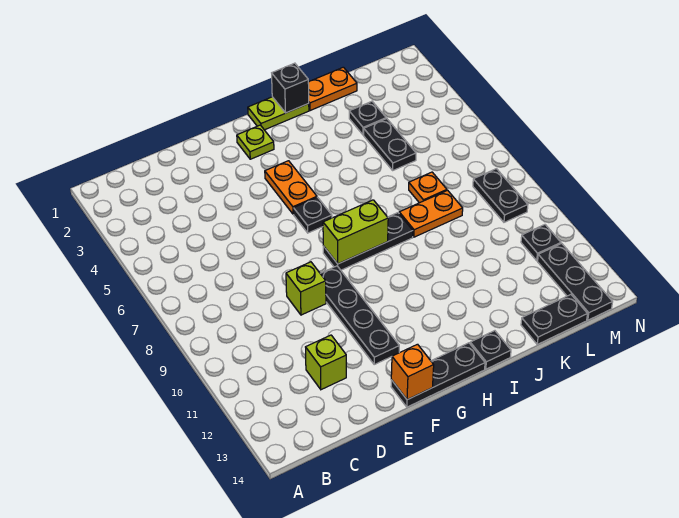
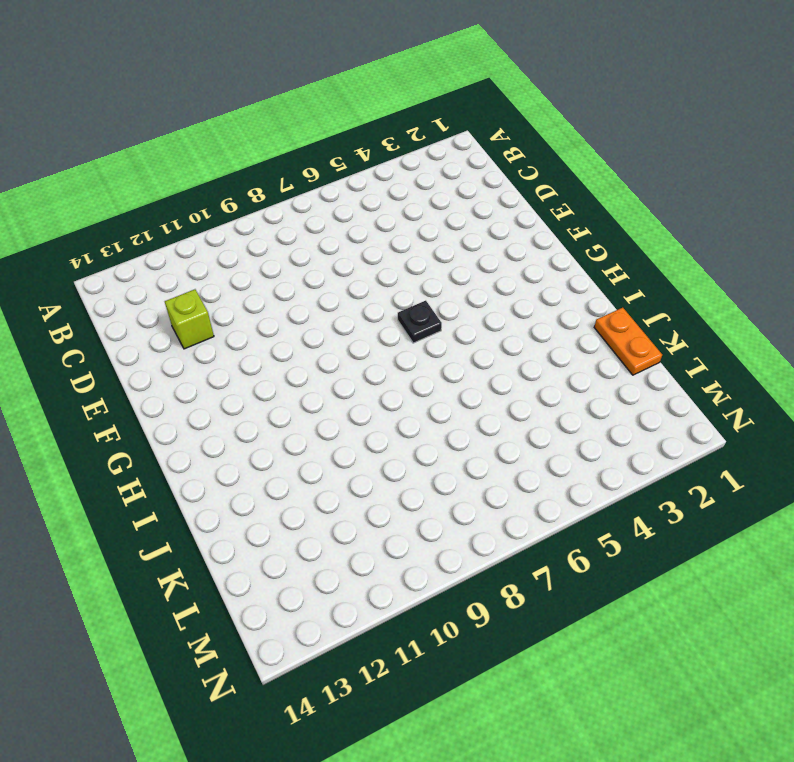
none -> lime brick E9 level 1
none -> black plate F9:F12 level 1
none -> black plate F14:H14 level 1

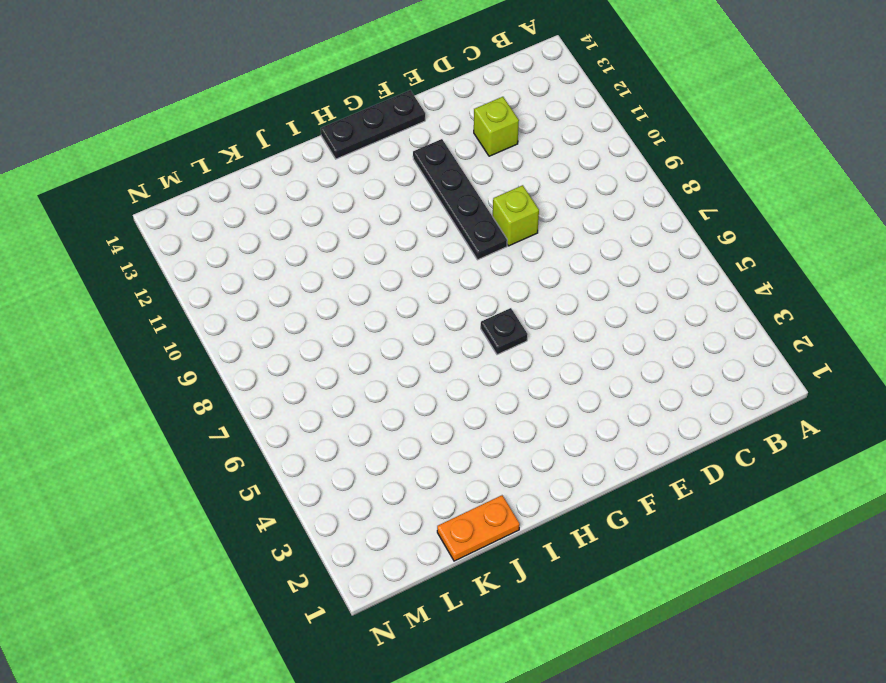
none -> lime plate G2 level 1
none -> orange plate G4:G5 level 1
none -> black plate G8:I8 level 1

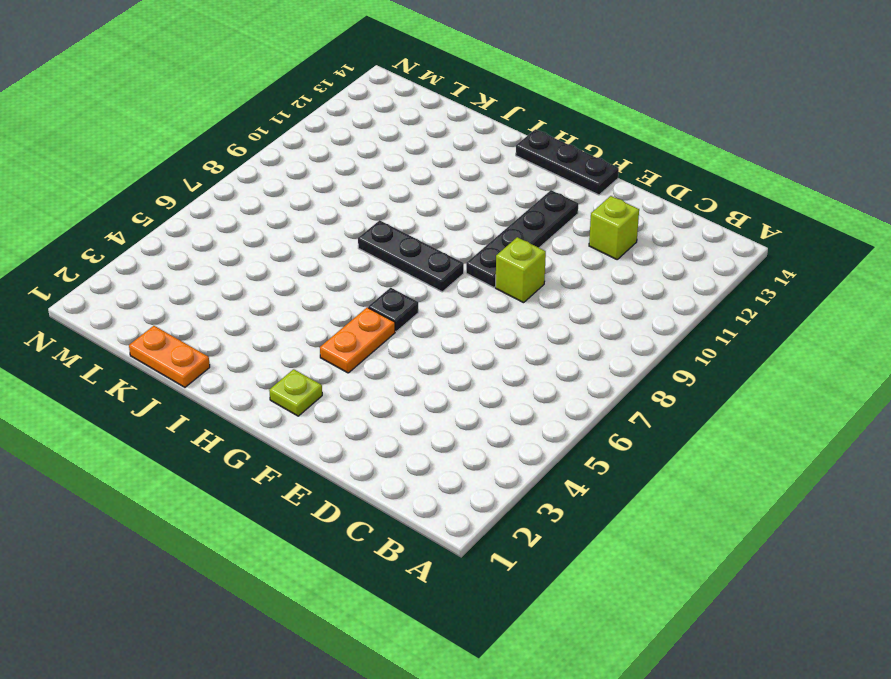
none -> lime plate H1:I1 level 1
none -> black plate I14 level 1
none -> orange plate J8:K8 level 1

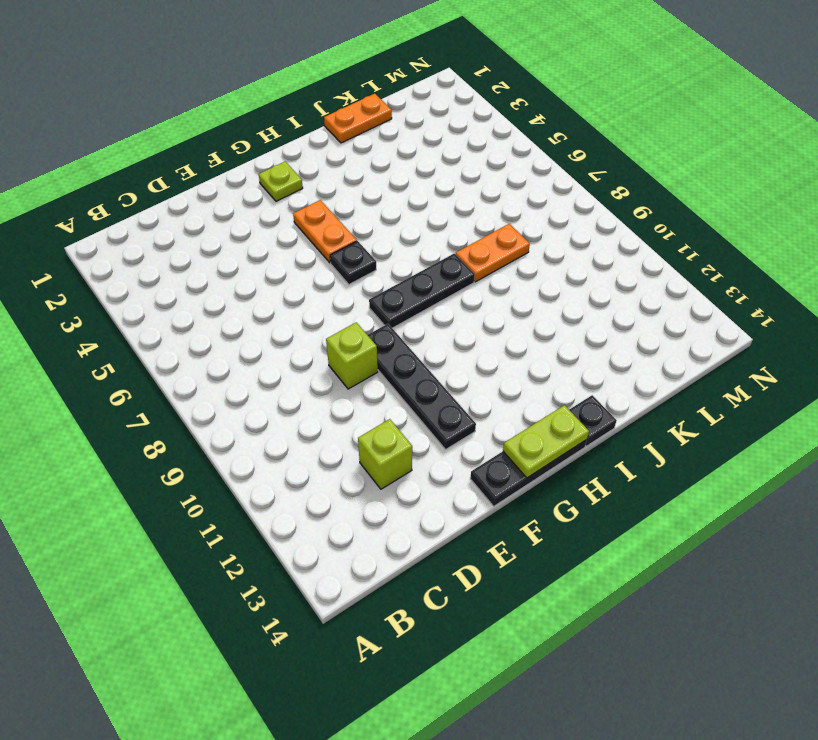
lime plate G14:H14 level 2 -> lime plate H1:I1 level 1
none -> black plate K3 level 1
none -> black plate K4:K5 level 1
none -> orange plate K7 level 1

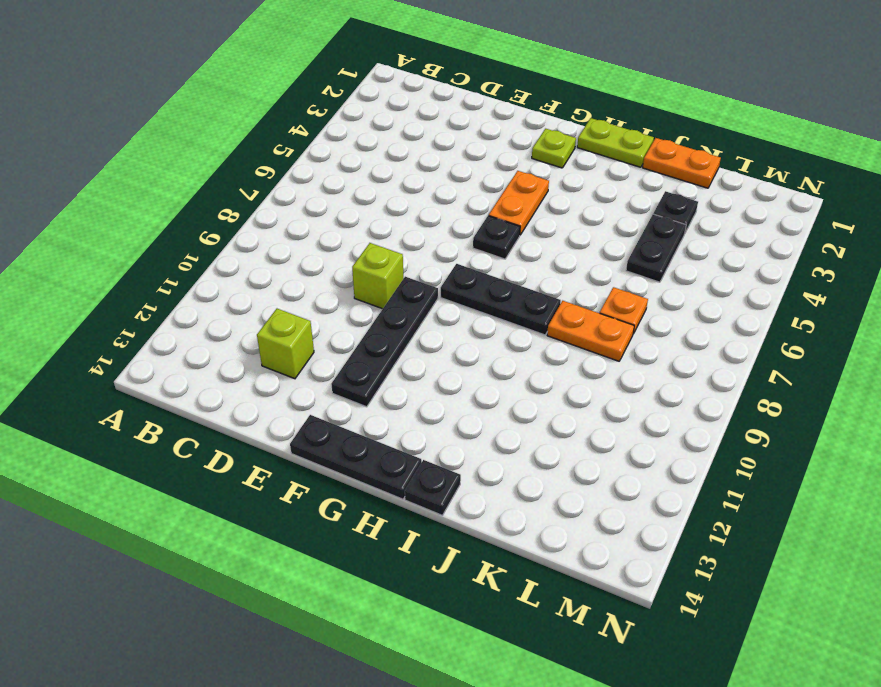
none -> black plate K14:L14 level 1
none -> black plate M8:M9 level 1
none -> black plate M11 level 1

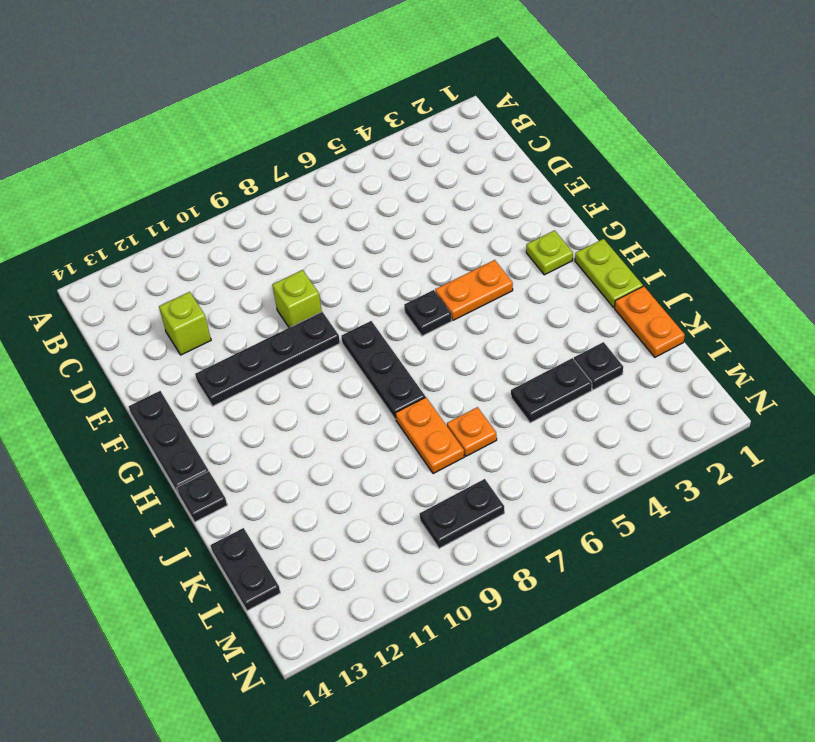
none -> black plate M11 level 1
none -> black plate M12:M14 level 1
none -> orange brick F14 level 2

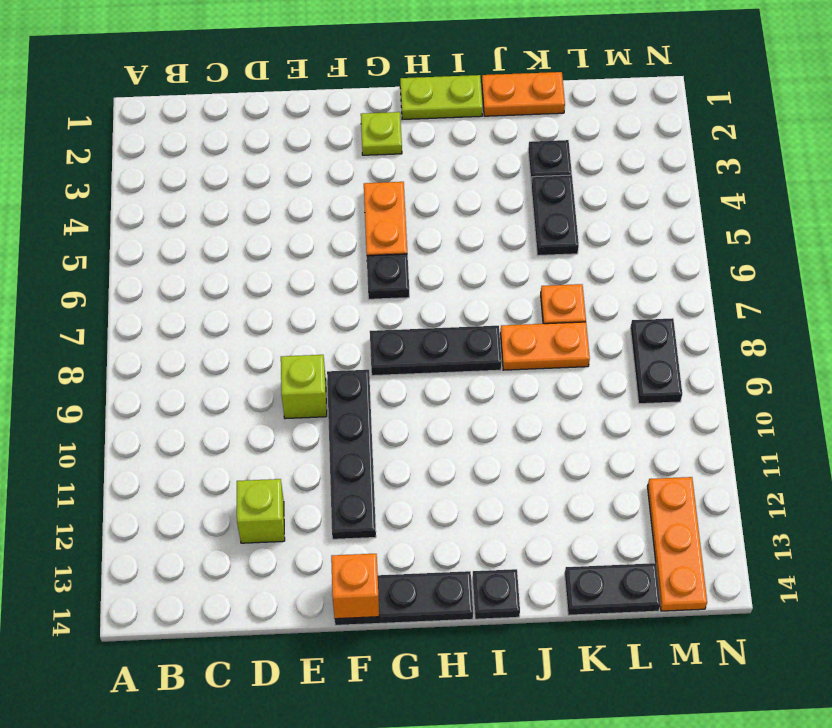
orange plate M12:M14 level 1 -> black plate M12:M14 level 1
none -> black plate M11 level 1
none -> lime brick G8:H8 level 2
none -> black brick I1 level 2

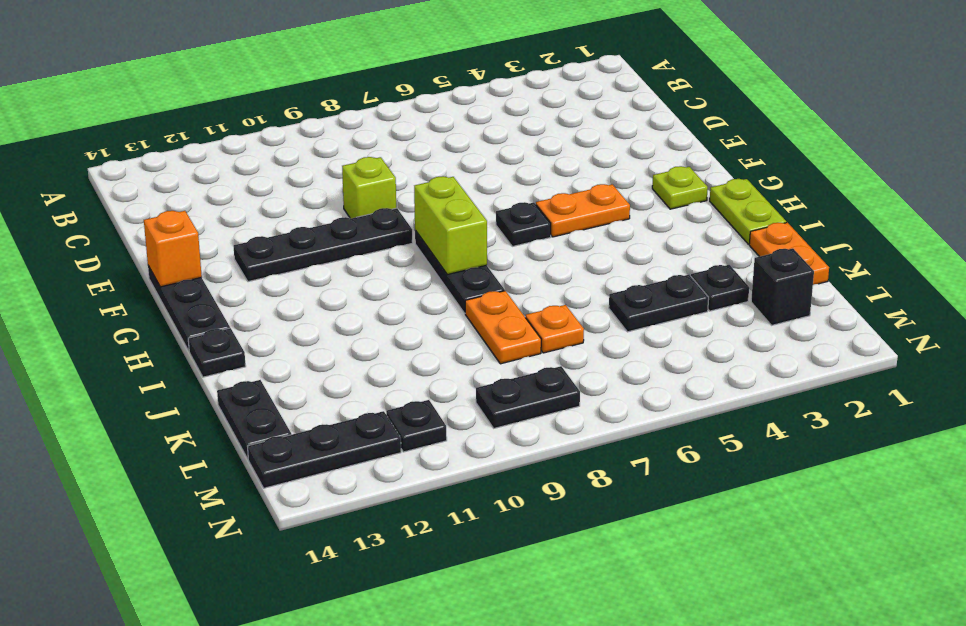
black brick L2 level 1 -> black brick I1 level 2
none -> lime brick D12 level 1

